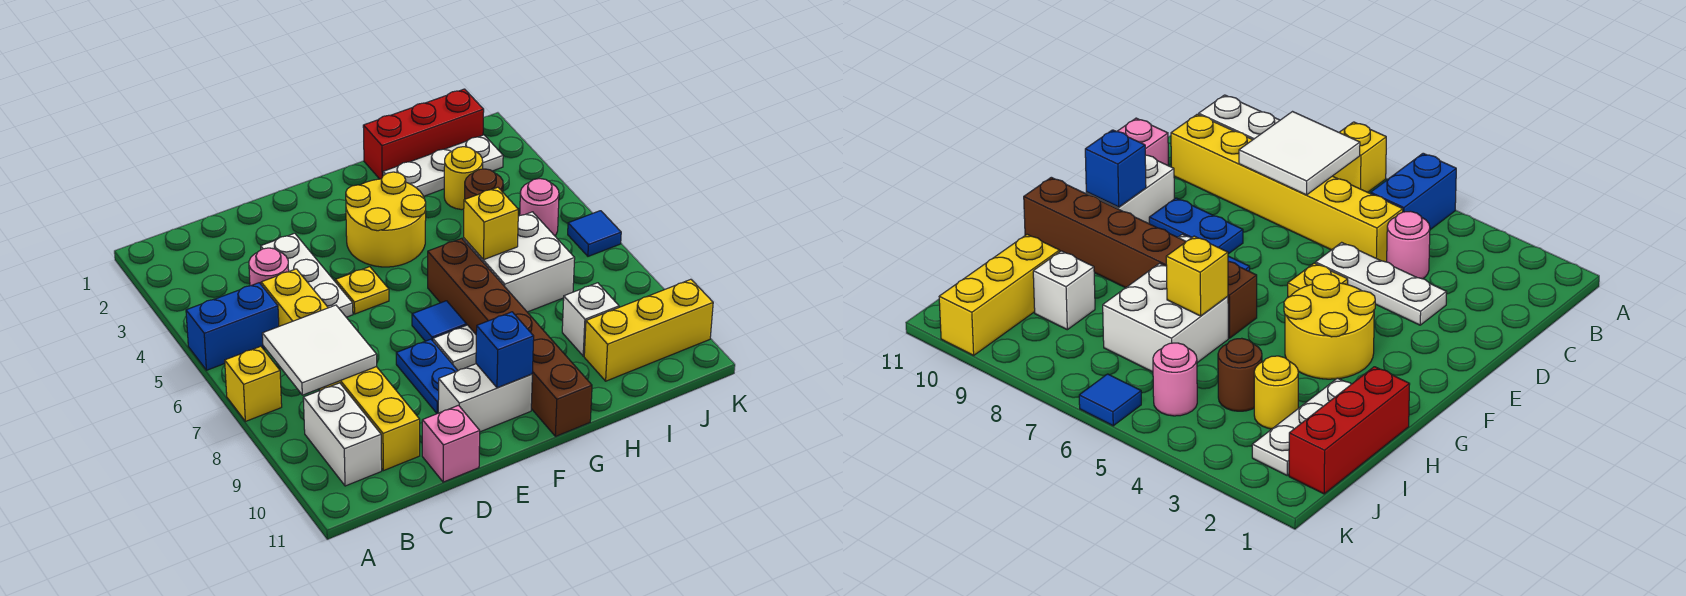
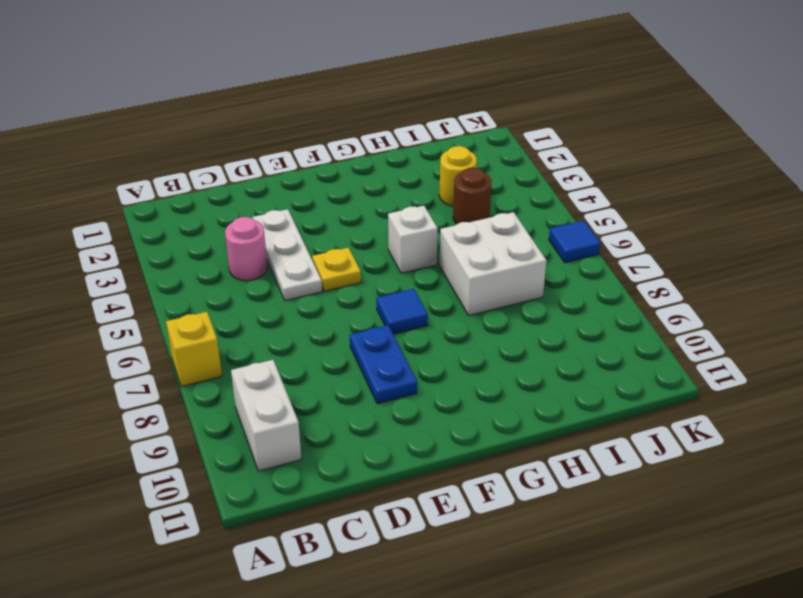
white brick G5 level 1 -> white brick I9 level 1
none -> blue brick A5:B5 level 1
none -> yellow brick C5:C10 level 1
none -> pink brick D11 level 1

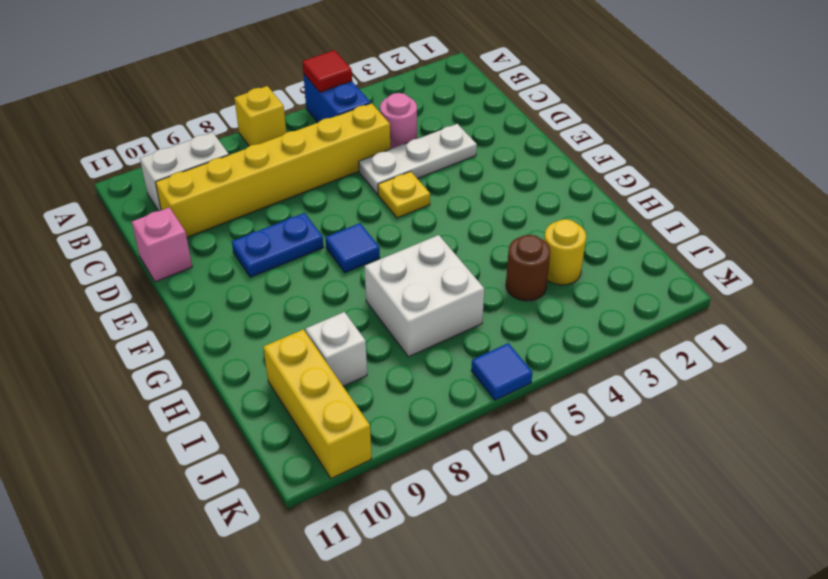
red tile A5 level 2 -> none
none -> white brick E10:F10 level 1
none -> yellow round brick F3:G4 level 1
none -> white plate F8 level 1

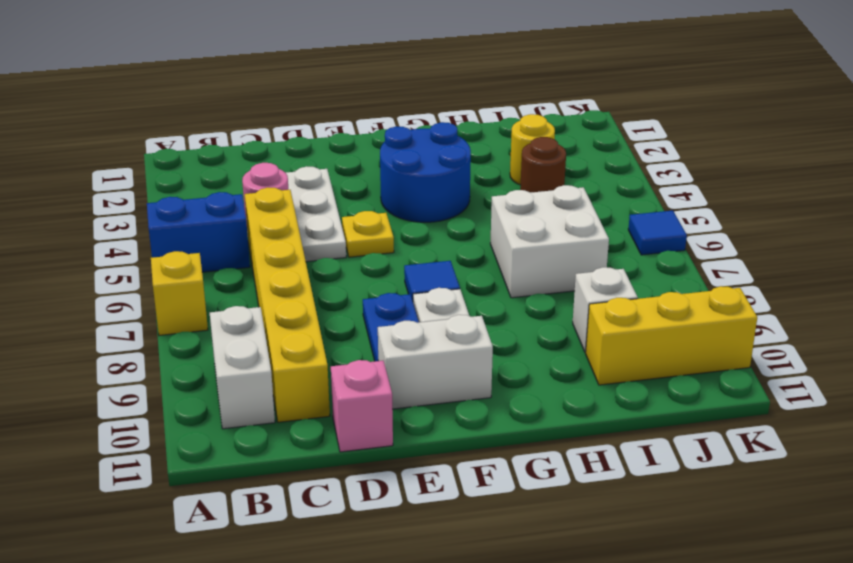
blue round brick F3:G4 level 1 -> yellow round brick F3:G4 level 1
none -> brown brick G6:G11 level 1
none -> red brick H1:J1 level 1
none -> white plate H2:J2 level 1

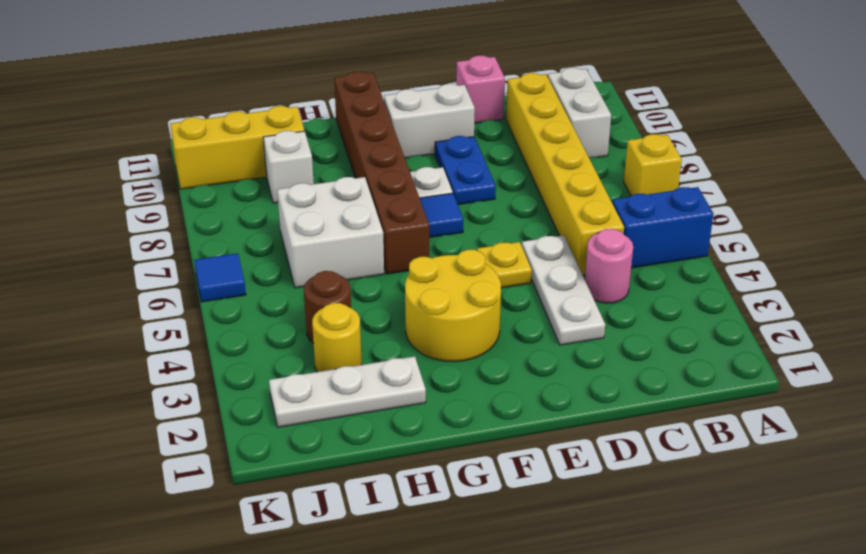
none -> red brick H1:J1 level 1
none -> pink round brick J5 level 1
none -> white tile B7:C8 level 2

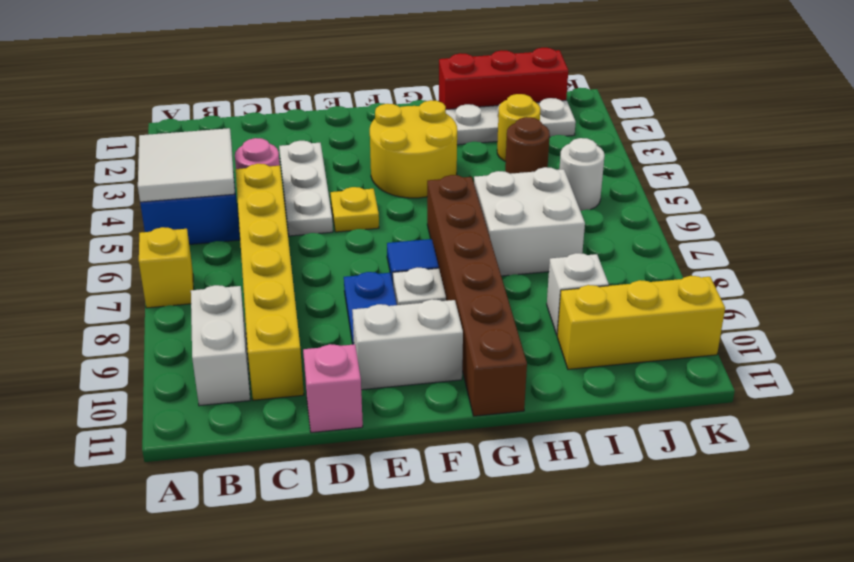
white tile A4:B5 level 2 -> white tile B7:C8 level 2
white round brick J5 level 1 -> pink round brick J5 level 1
none -> blue tile K6 level 1
none -> blue brick F10 level 2
none -> yellow brick H6 level 2

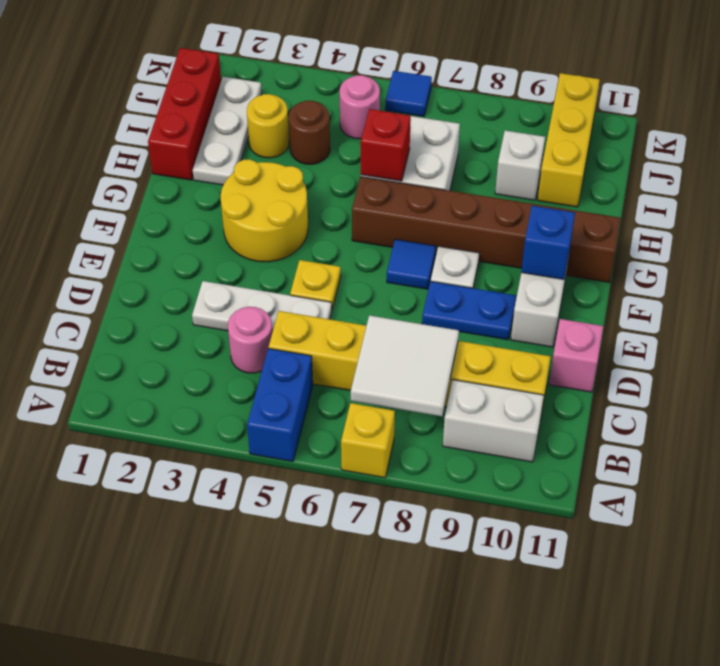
red brick H6 level 2 -> yellow brick H6 level 2

